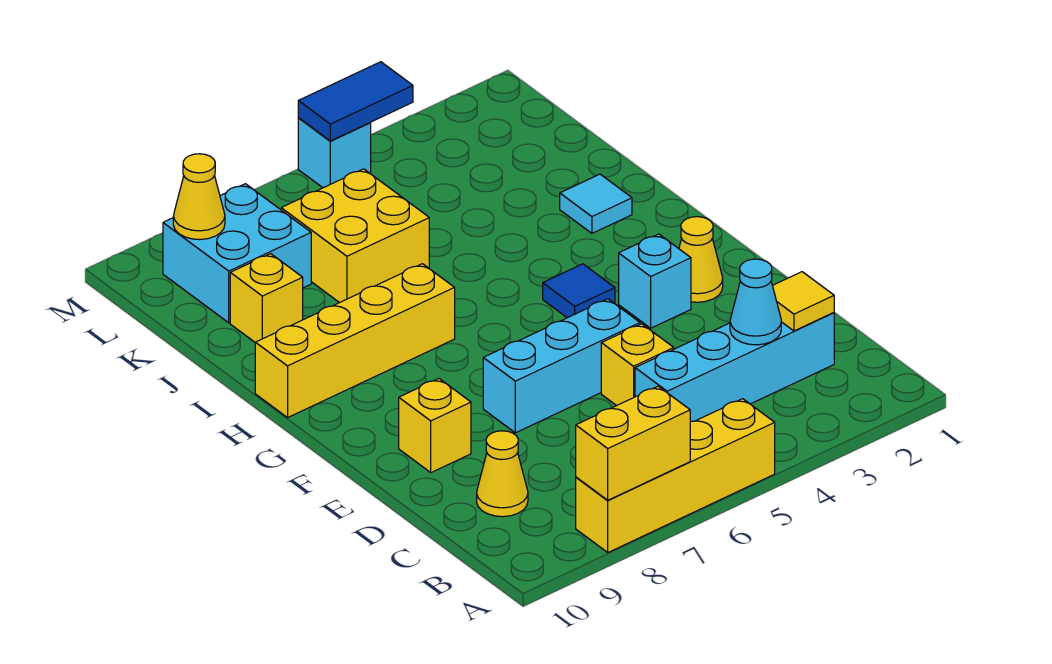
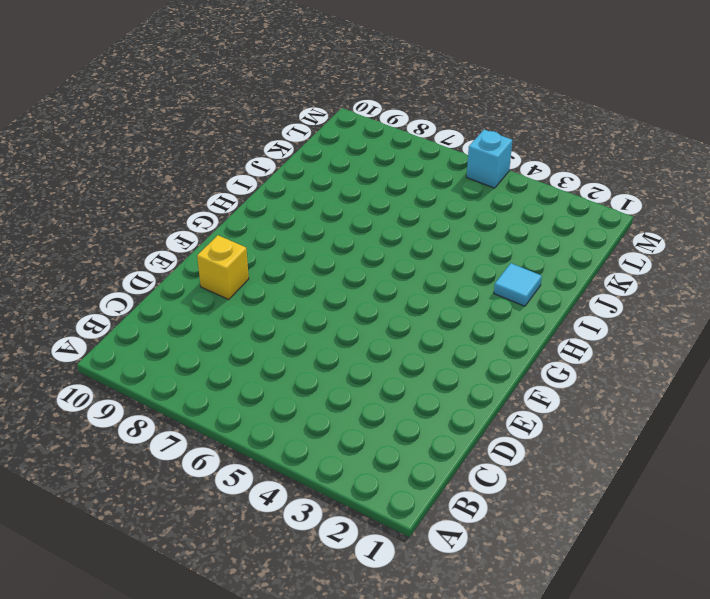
none -> yellow brick A5:A8 level 1
none -> cyan brick C2:C5 level 1
none -> yellow cone C9 level 1

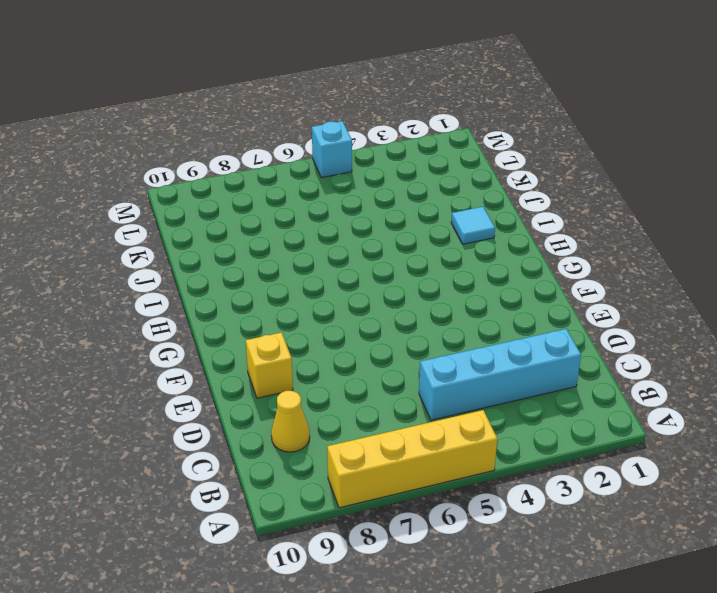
none -> yellow brick D5 level 1
none -> cyan brick E5:E7 level 1
none -> yellow cone F2 level 1

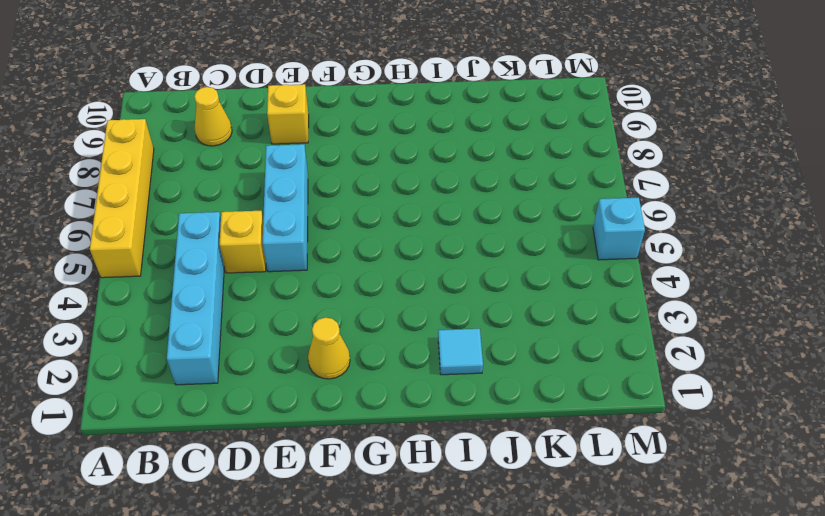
none -> cyan brick F3 level 1
none -> blue tile G4 level 1
none -> yellow brick H7:H10 level 1

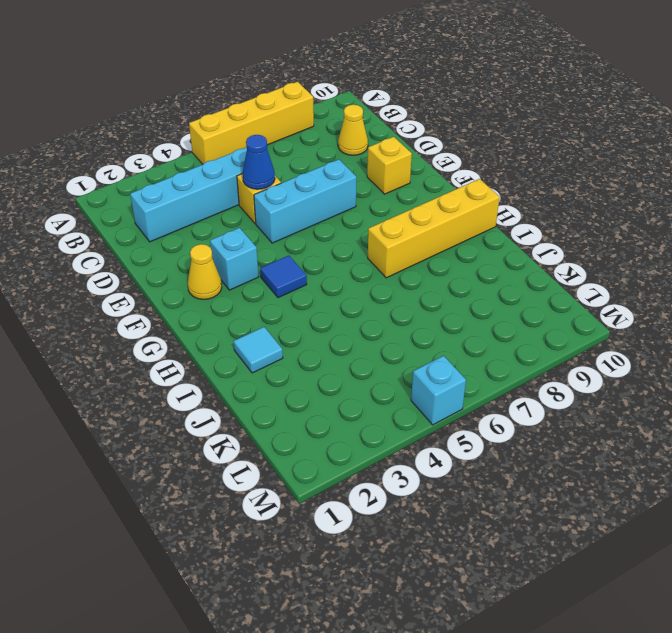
blue cone D5 level 2 -> none
none -> yellow brick J6:K7 level 1
none -> yellow brick J9 level 1
none -> cyan brick K8:L9 level 1

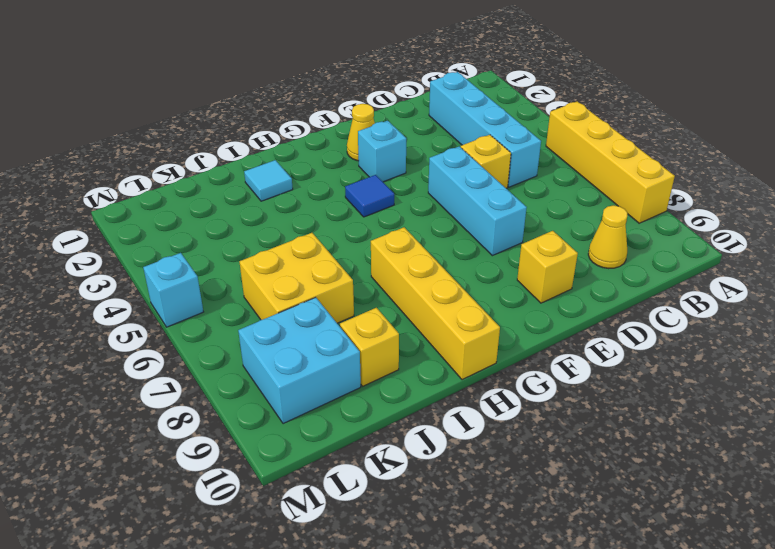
none -> yellow brick A7:A8 level 2
none -> yellow tile C2 level 2
none -> cyan cone C3 level 2

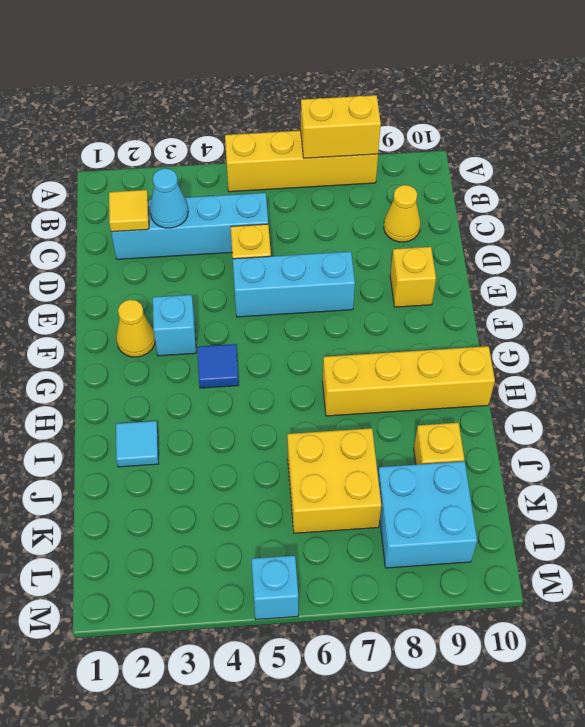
none -> yellow cone L9 level 2
none -> blue tile M4:M5 level 2

